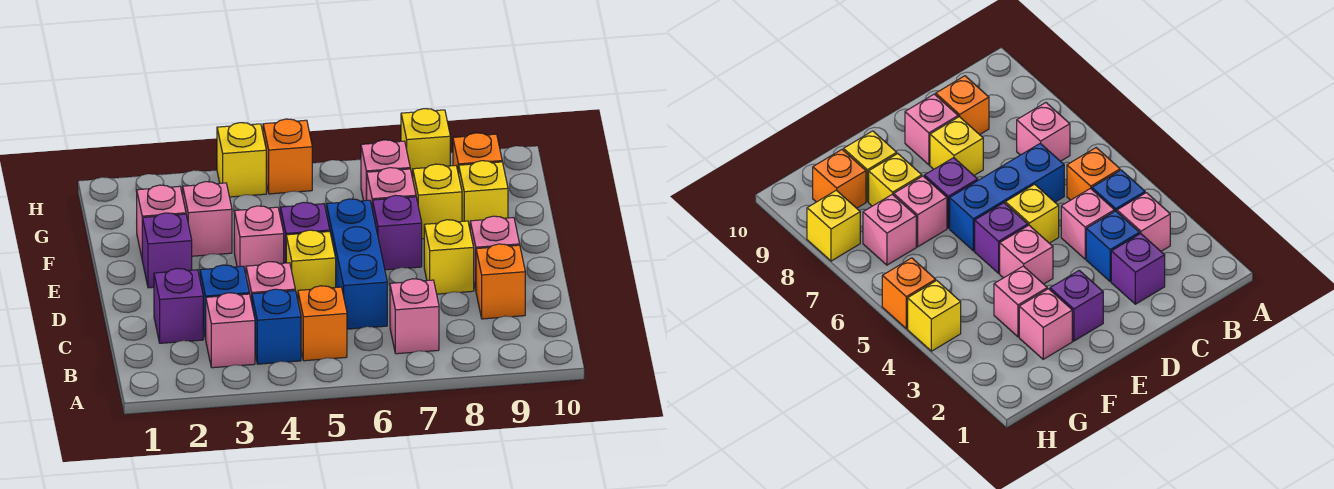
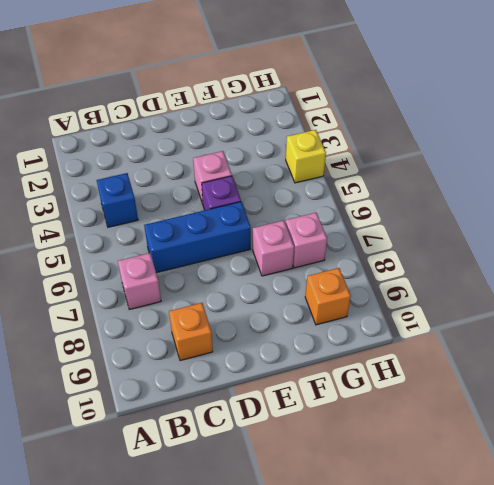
none -> pink brick B3 level 1
none -> orange brick B5 level 1
none -> purple brick C2 level 1

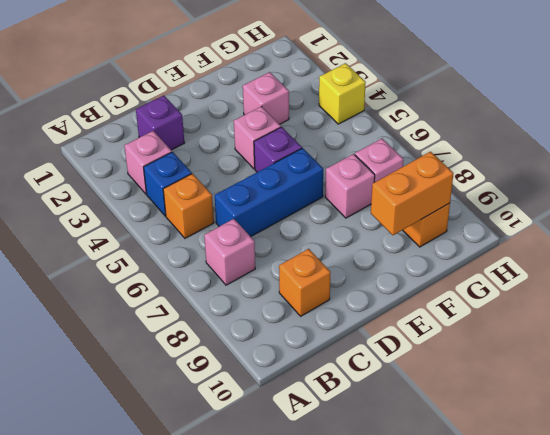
orange brick F9:G9 level 2 -> none
none -> blue brick C3 level 1
none -> pink brick C4 level 1
none -> yellow brick D5 level 1

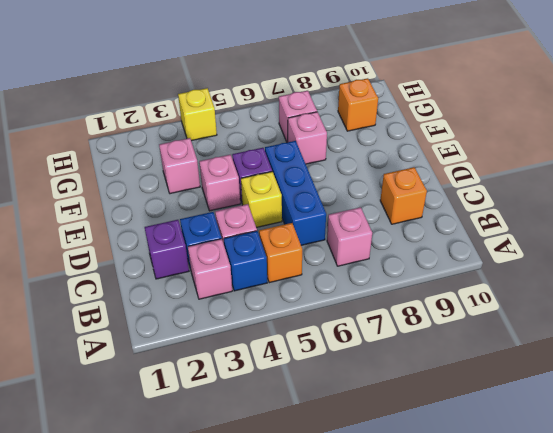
none -> yellow brick D8 level 1
none -> pink brick D9 level 1
none -> purple brick E2 level 1

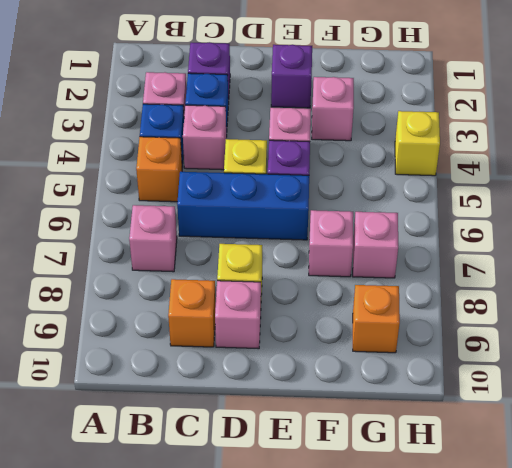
none -> purple brick E7 level 1
none -> pink brick F2 level 1
none -> yellow brick F8 level 1

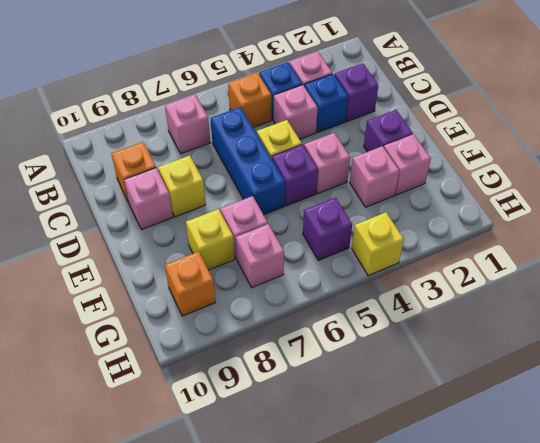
purple brick G5 level 1 -> purple brick E7 level 1
none -> yellow brick F9 level 1
none -> orange brick H5 level 1
none -> yellow brick H8 level 1

